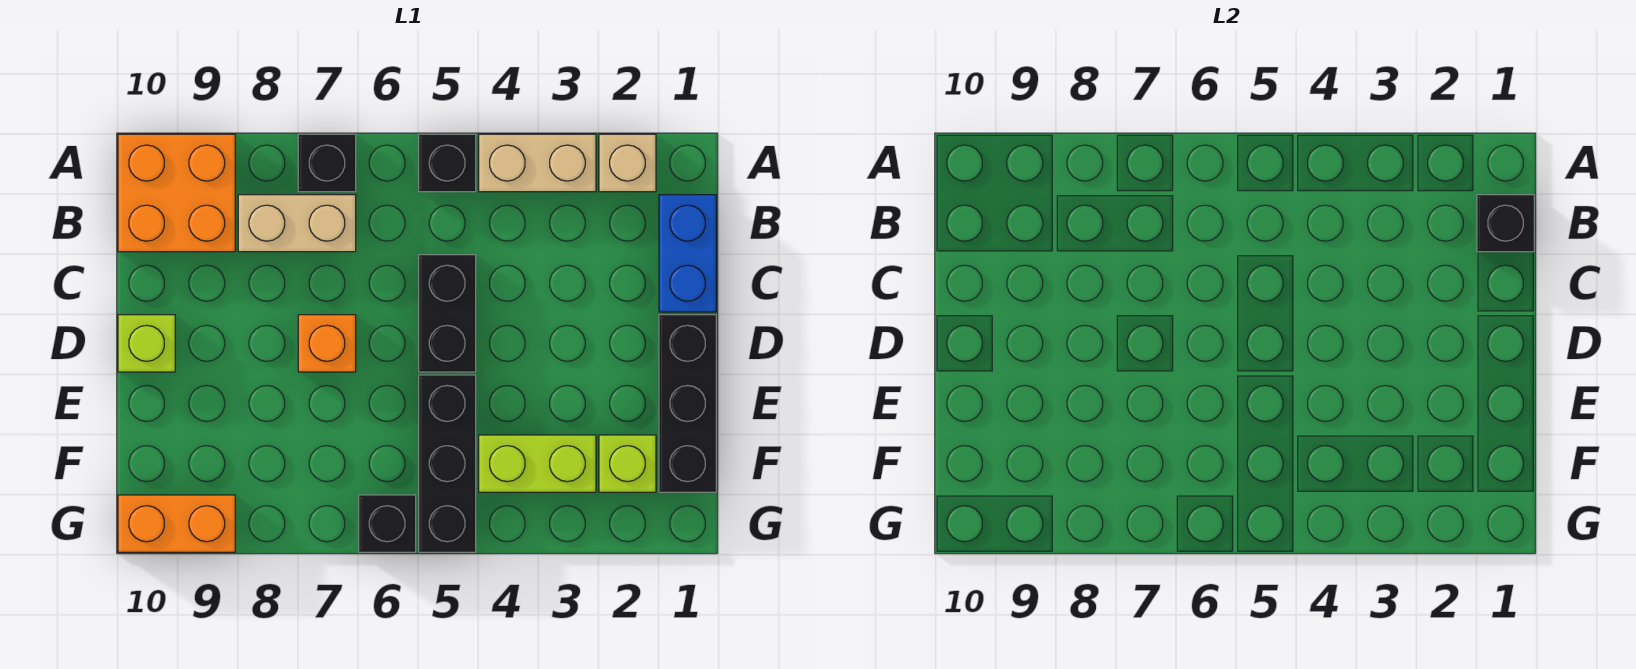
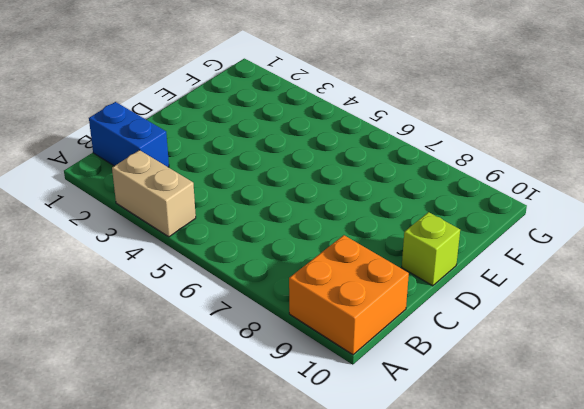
blue brick B1:B2 level 1 -> blue brick B1:C1 level 1
none -> tan brick A2 level 1
none -> black brick A5 level 1
none -> black brick A7 level 1

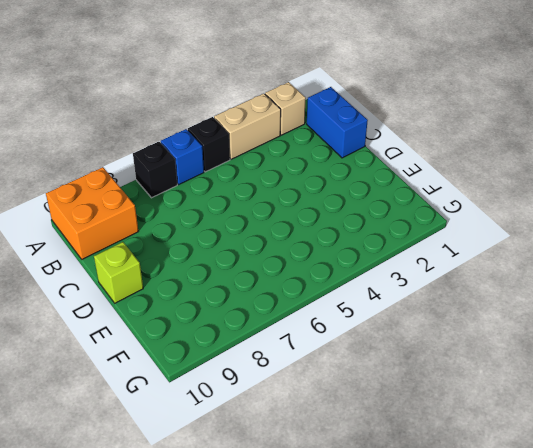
blue brick A6 level 1 -> none
none -> tan brick B7:B8 level 1
none -> black brick C5:D5 level 1
none -> black brick D1:F1 level 1

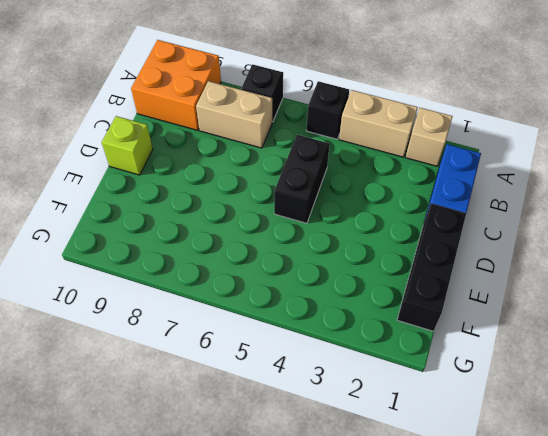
none -> orange brick D7 level 1
none -> black brick E5:G5 level 1
none -> lime brick F2 level 1

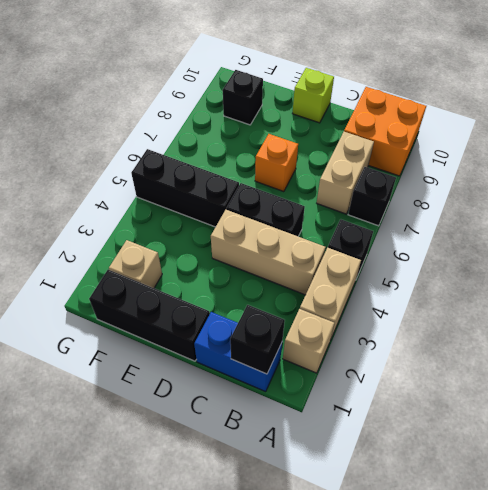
tan brick B4:D4 level 1 -> none
tan brick F2 level 1 -> lime brick F2 level 1
black brick F9 level 1 -> black brick G6 level 1
none -> lime brick F3:F4 level 1
none -> orange brick G9:G10 level 1

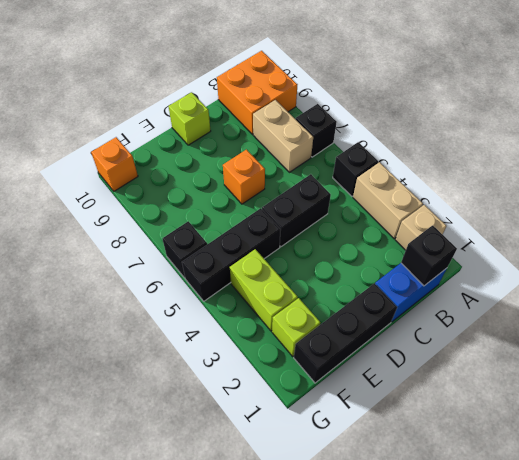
orange brick G10 level 1 -> orange brick G9:G10 level 1

